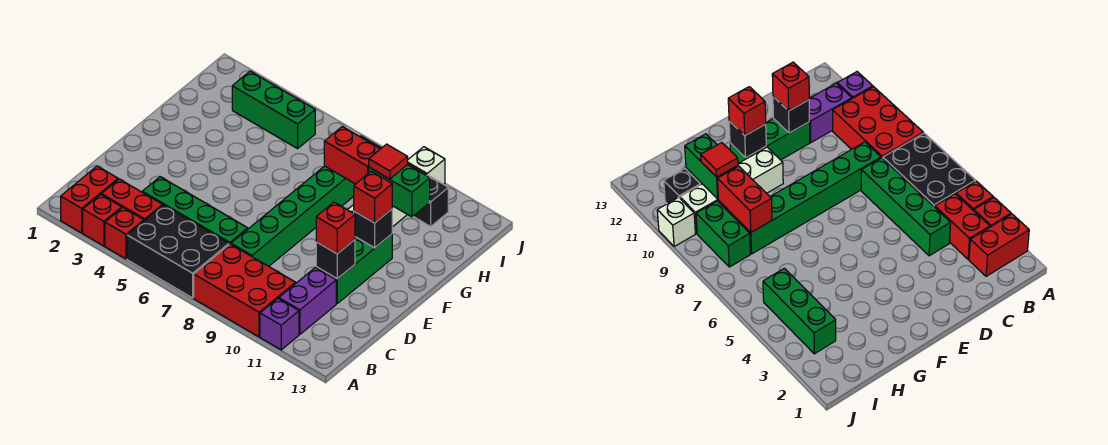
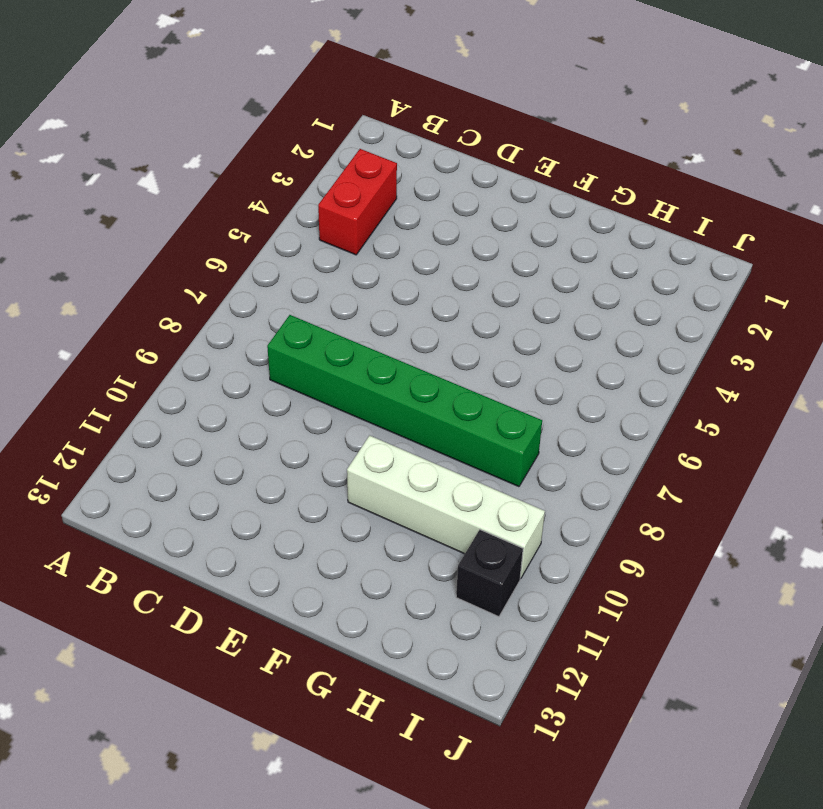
none -> red brick A2:B2 level 1
none -> red brick A3 level 1
none -> red brick A4 level 1

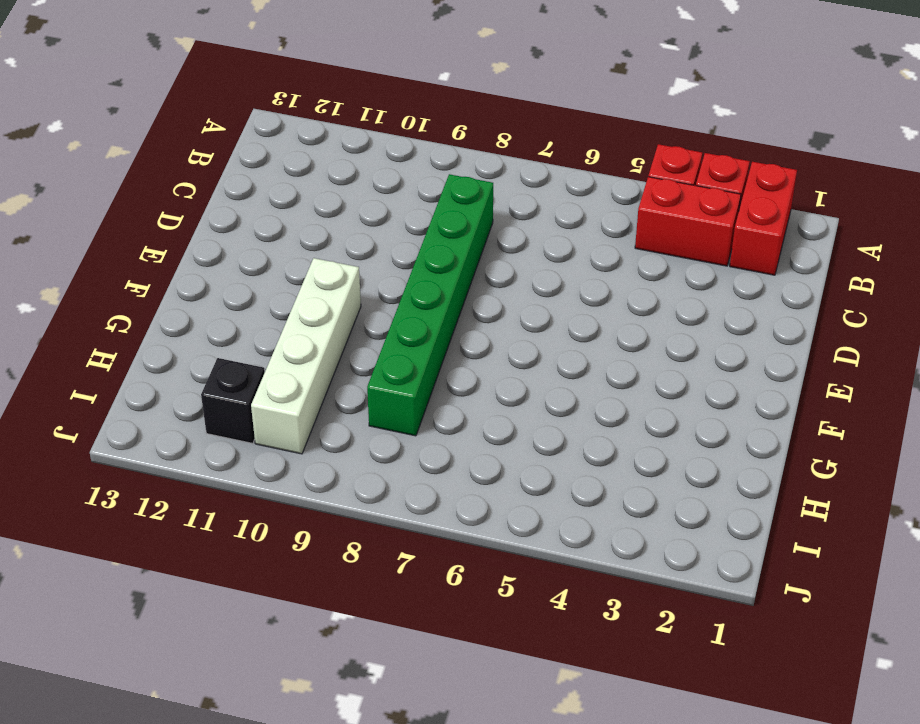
none -> black brick A5:B7 level 1
none -> red brick A8:B10 level 1
none -> purple brick A11 level 1

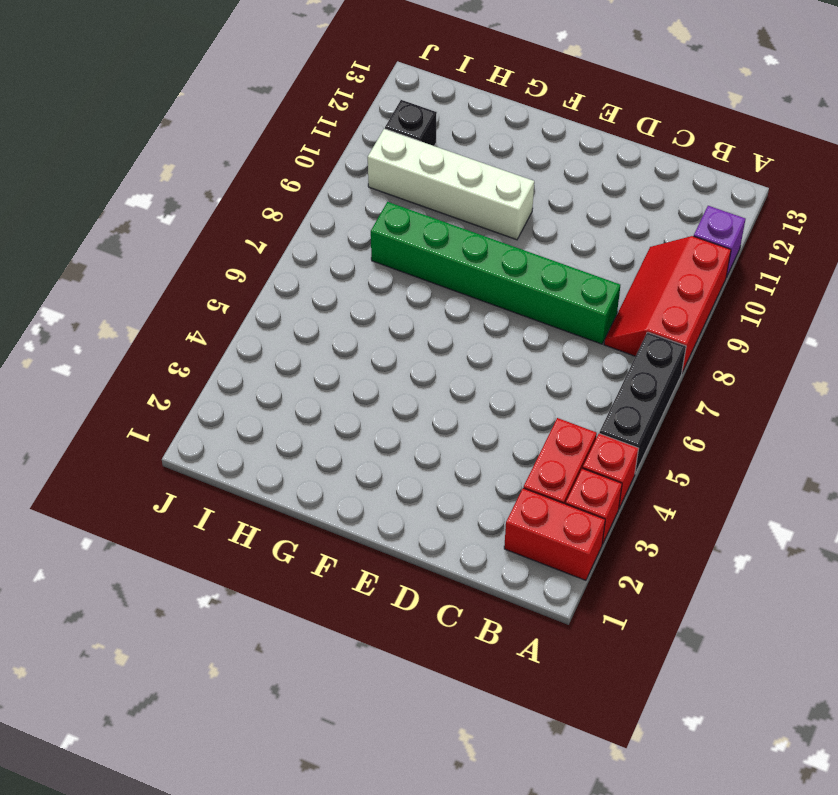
black brick A5:A7 level 1 -> black brick A5:B7 level 1
red slope A8:B10 level 1 top A -> red brick A8:B10 level 1
none -> purple brick B11:C11 level 1
none -> green brick C4:C7 level 1
none -> green brick D11:F11 level 1

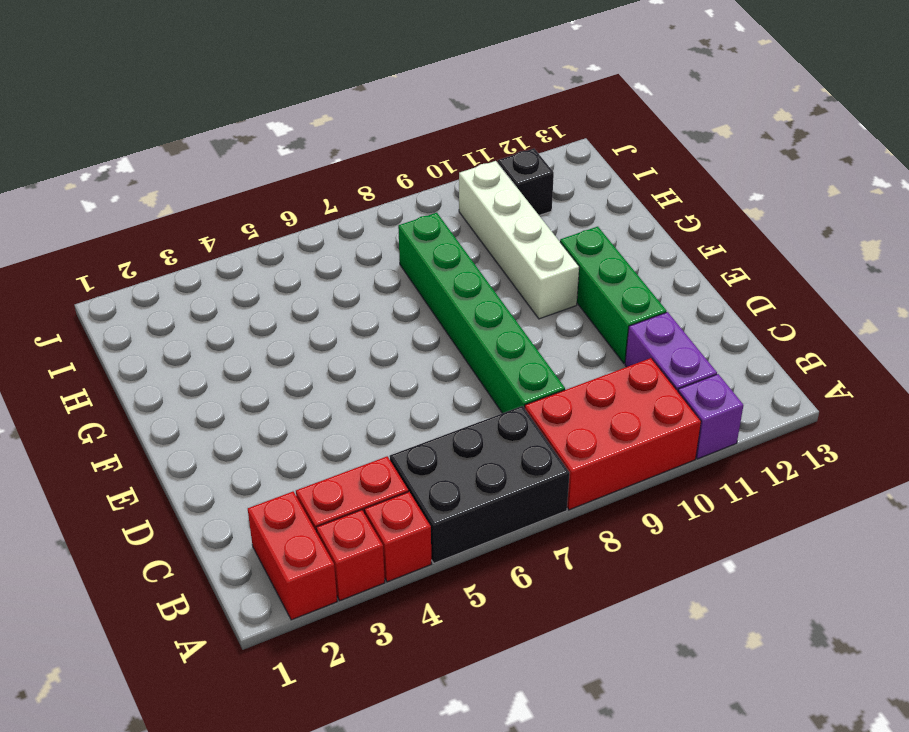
none -> green brick C4:C7 level 1
none -> green brick I3:I5 level 1
none -> green brick I8:I9 level 1

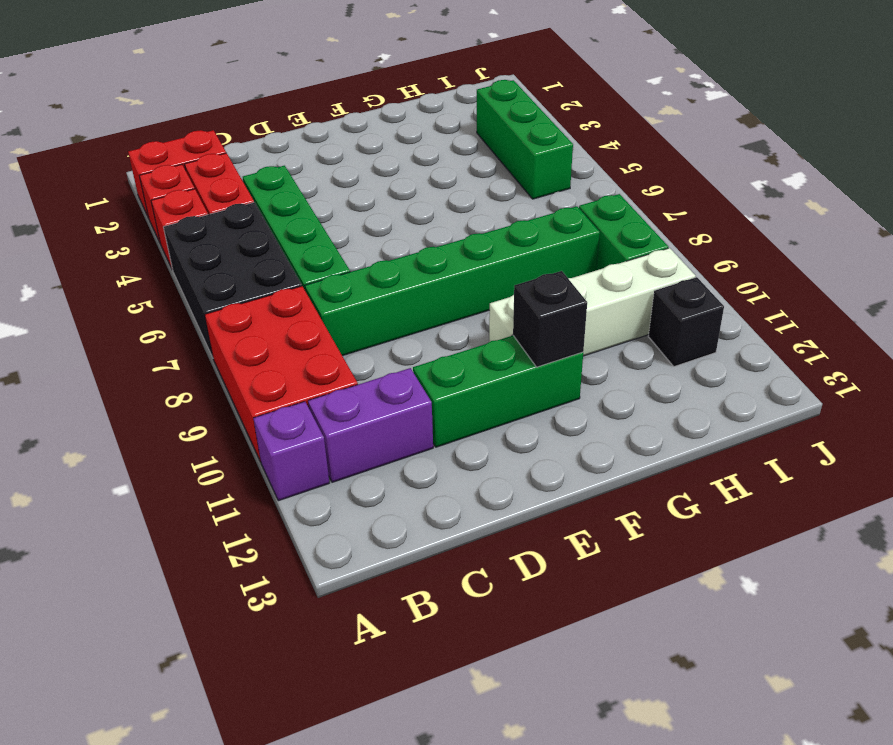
none -> white brick J10 level 1
none -> black brick D11 level 2
none -> red brick H8:H9 level 2

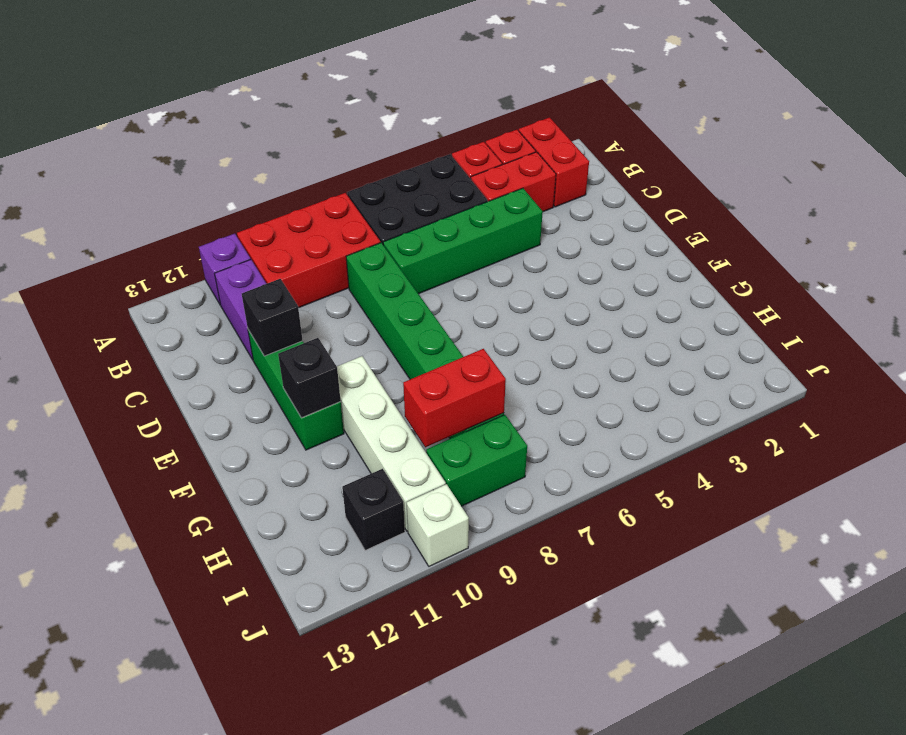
none -> green brick I3:I5 level 1
none -> green brick H10:H11 level 2
none -> red brick D11 level 3

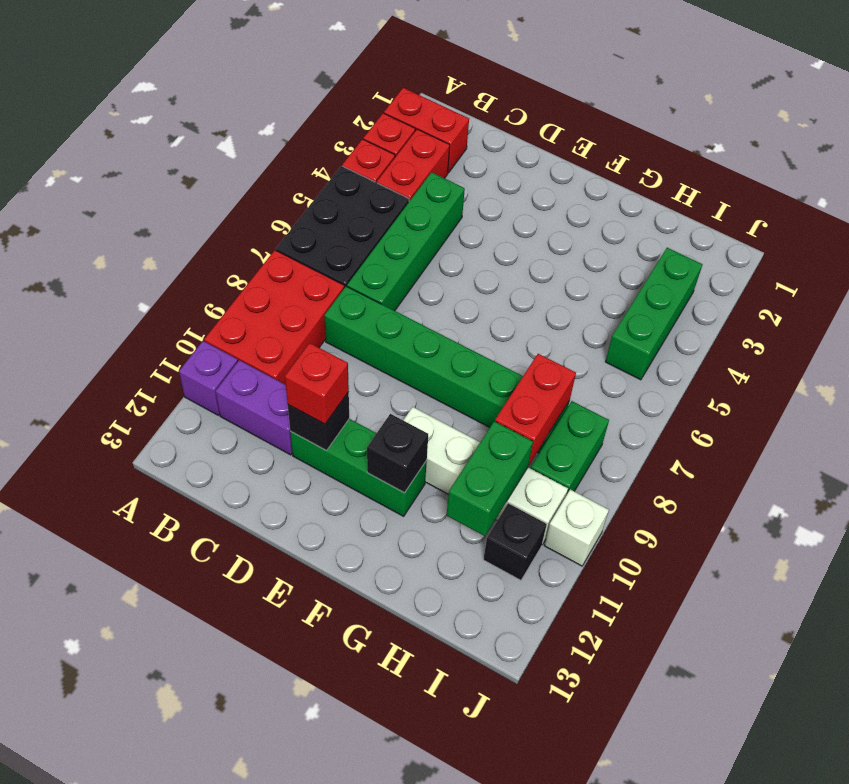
none -> red brick F11 level 3
none -> red tile H10 level 3

